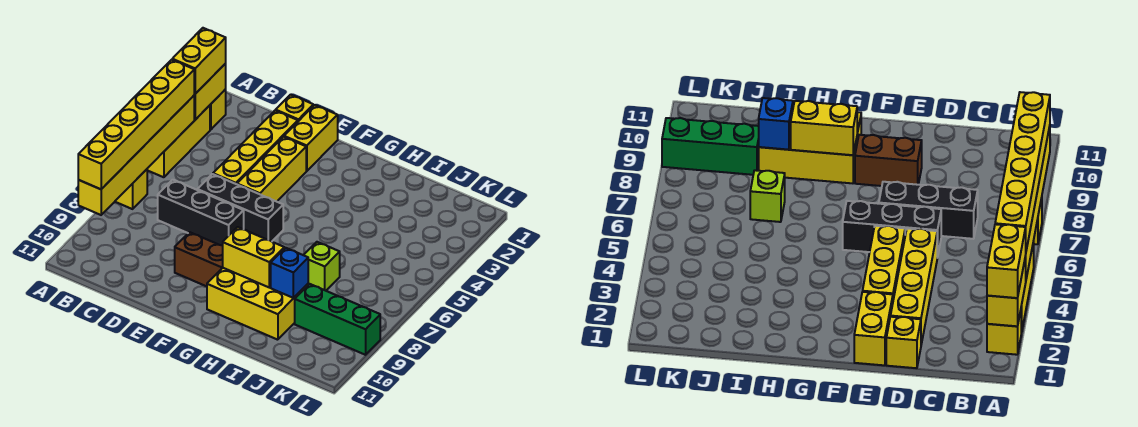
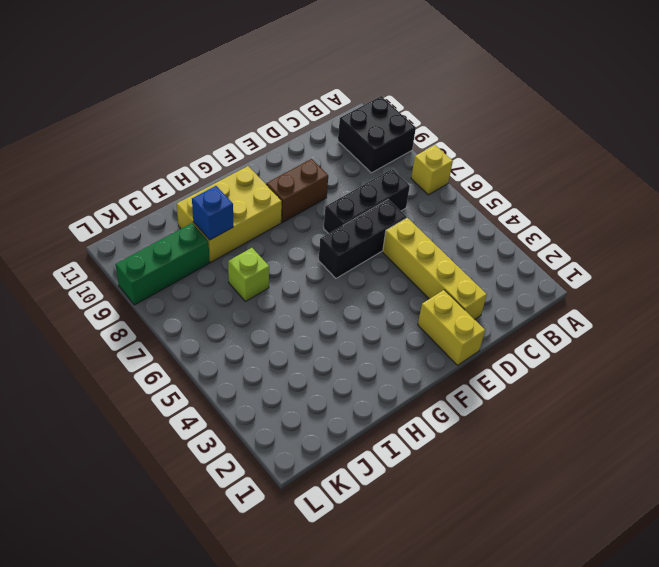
black brick A9:B10 level 1 -> none
none -> yellow brick A2 level 1
none -> yellow brick A3:A5 level 1
none -> yellow brick D1 level 1

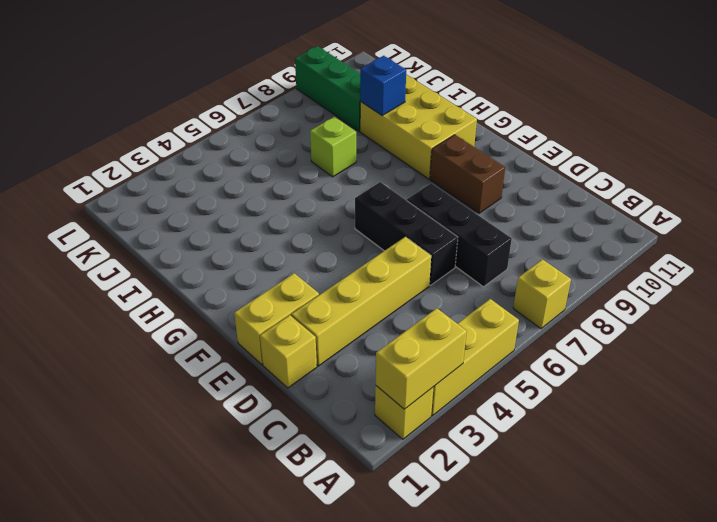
none -> yellow brick E3:E5 level 1
none -> yellow brick A4:A9 level 2
none -> yellow brick G9:H9 level 2

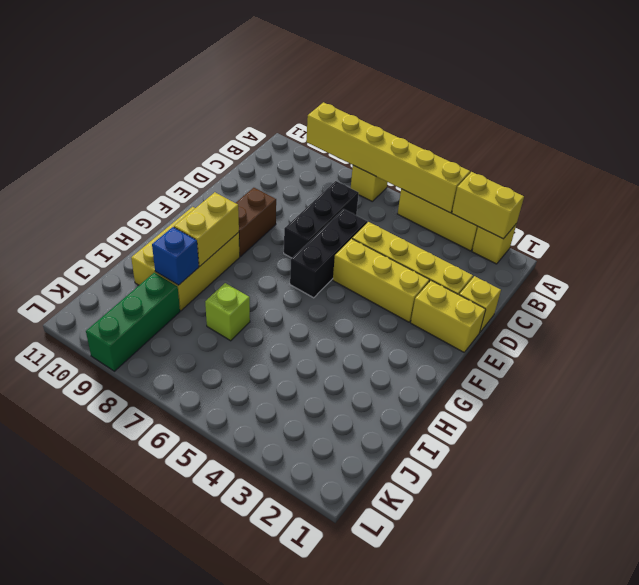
none -> yellow brick A2:A3 level 3
none -> yellow brick A4:A9 level 3

